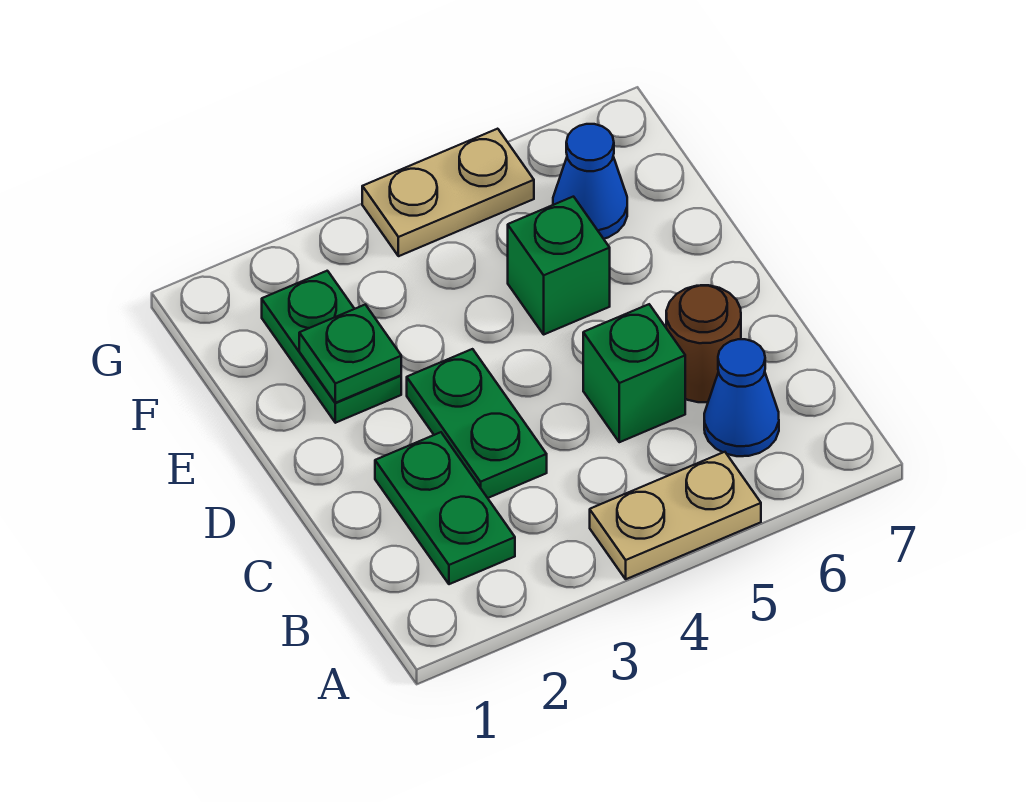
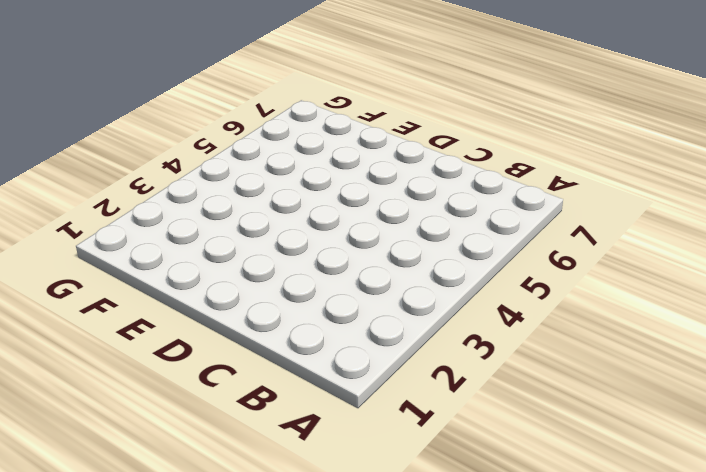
none -> tan plate A4:A5 level 1
none -> green plate B2:C2 level 1

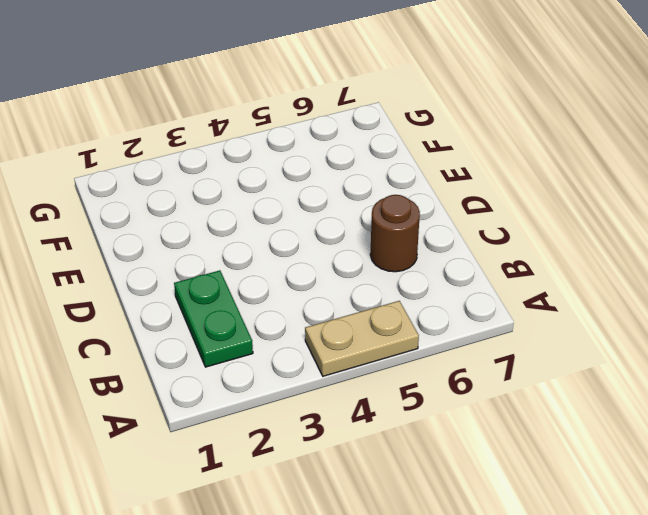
none -> blue cone B6 level 1
none -> green plate C3:D3 level 1

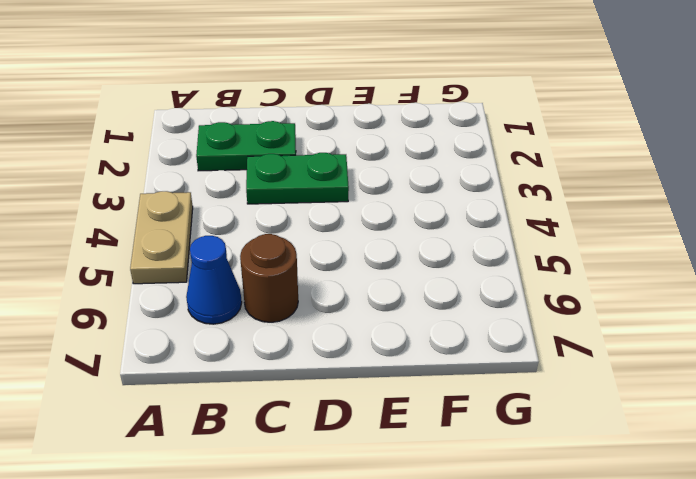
none -> green brick C5 level 1
none -> green plate E2:F2 level 1

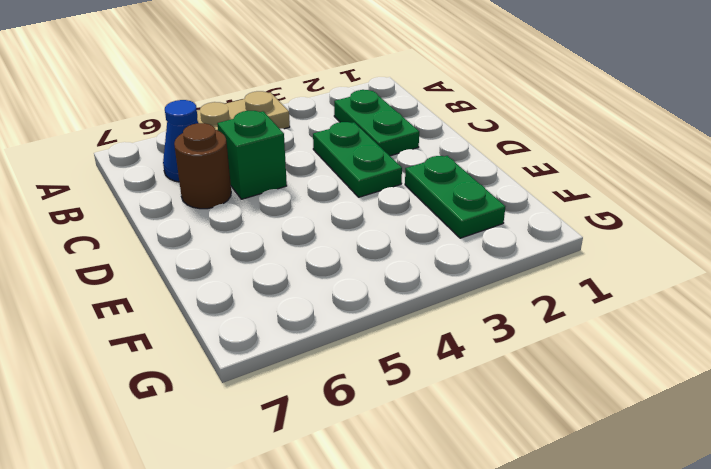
none -> green brick E5 level 1
none -> blue cone F6 level 1

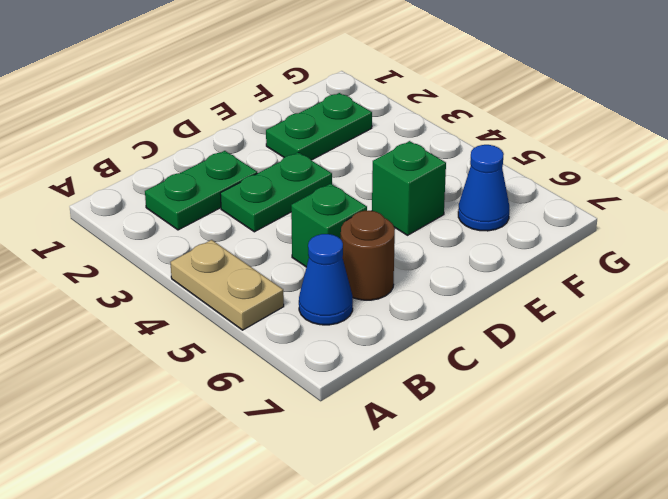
none -> tan plate G4:G5 level 1
none -> green plate E2 level 2

